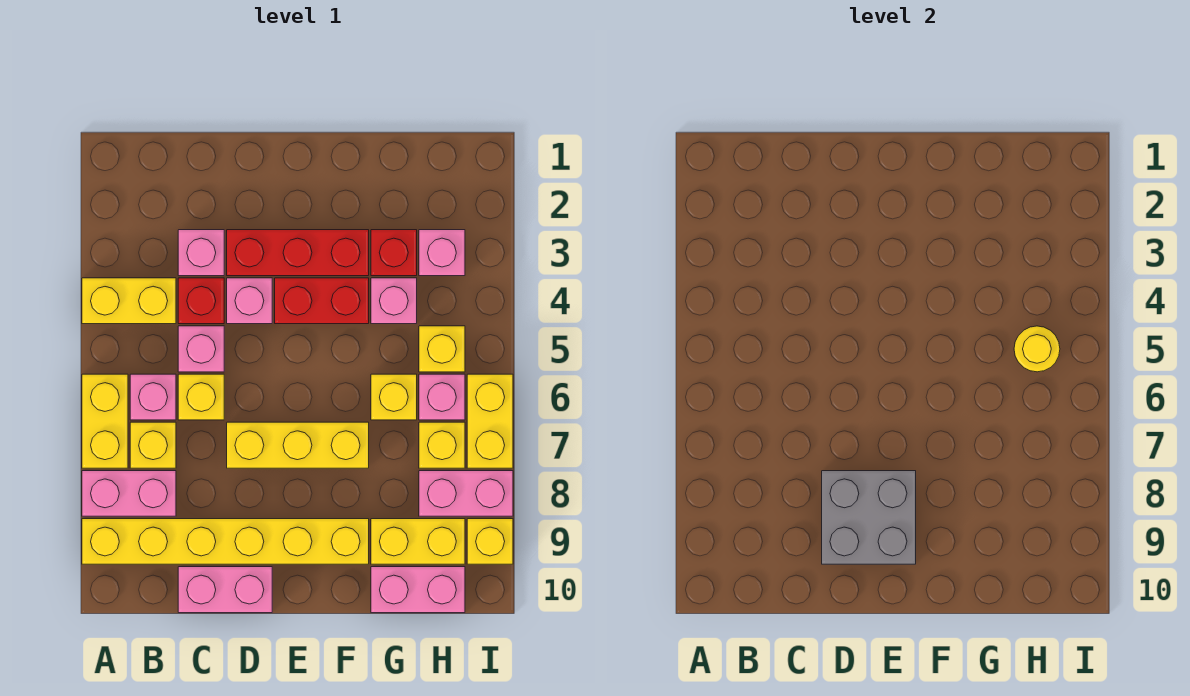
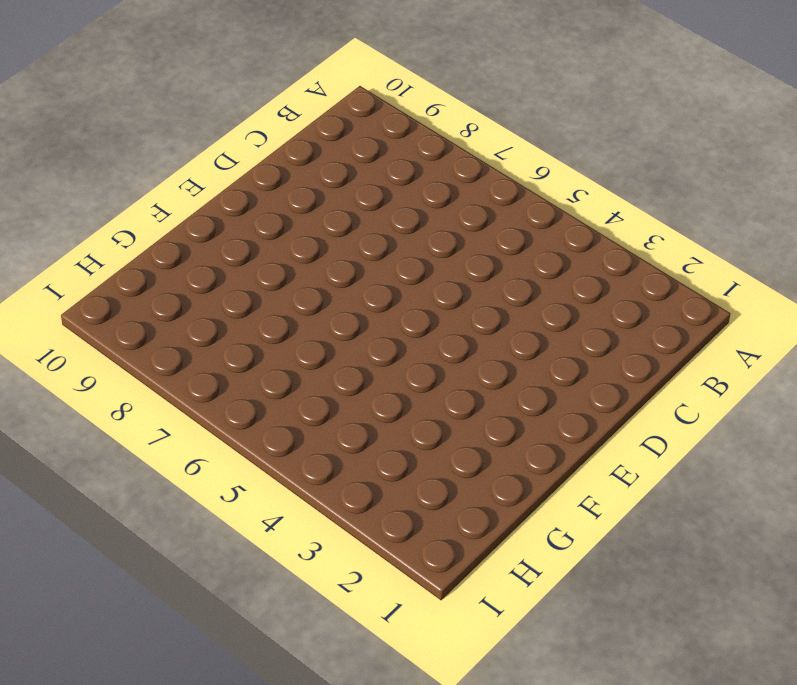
none -> yellow brick A4:B4 level 1
none -> yellow brick A6:A7 level 1
none -> pink brick A8:B8 level 1

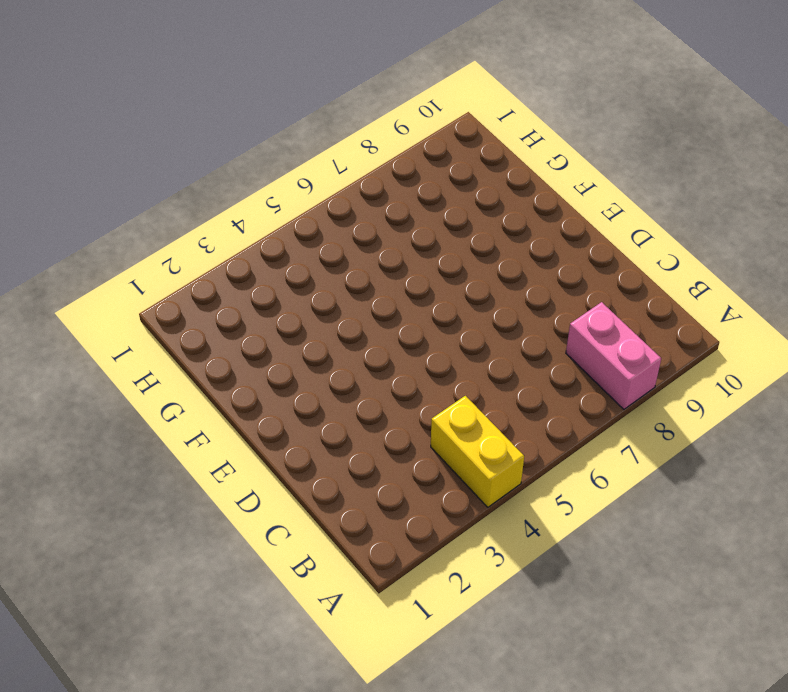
none -> yellow brick A6:A7 level 1
none -> yellow brick A9:F9 level 1
none -> pink brick B6 level 1

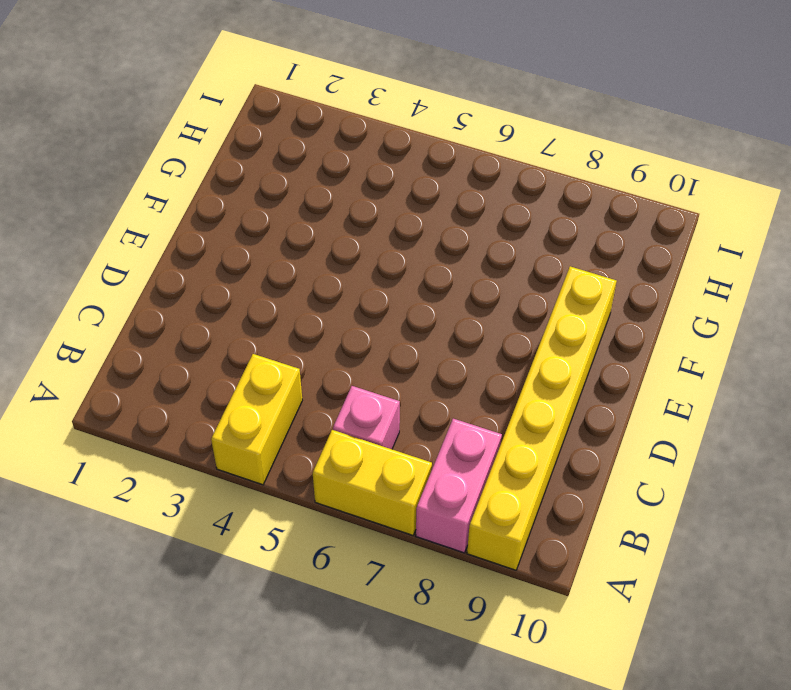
none -> yellow brick B7 level 1
none -> pink brick C3 level 1
none -> red brick C4 level 1

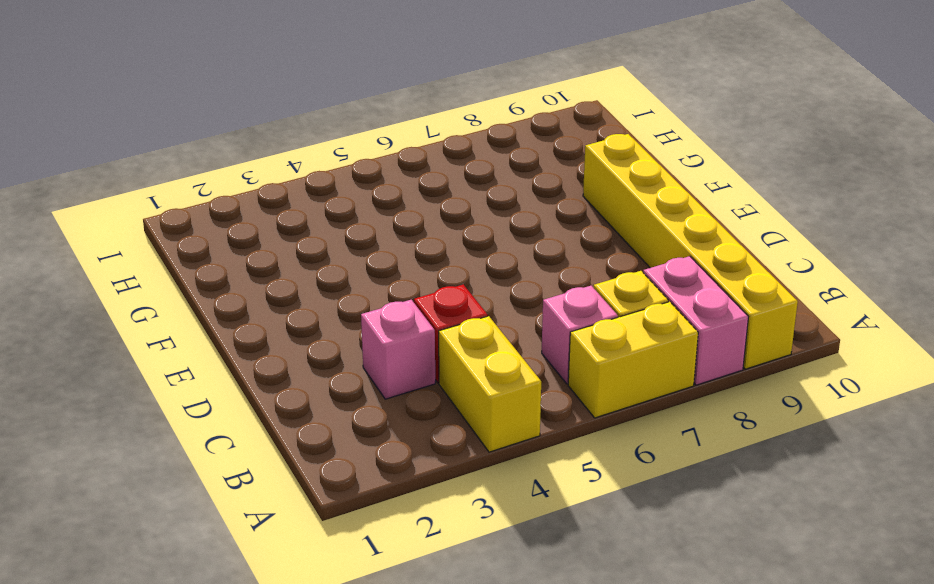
none -> pink brick C5 level 1
none -> yellow brick C6 level 1
none -> pink brick C10:D10 level 1

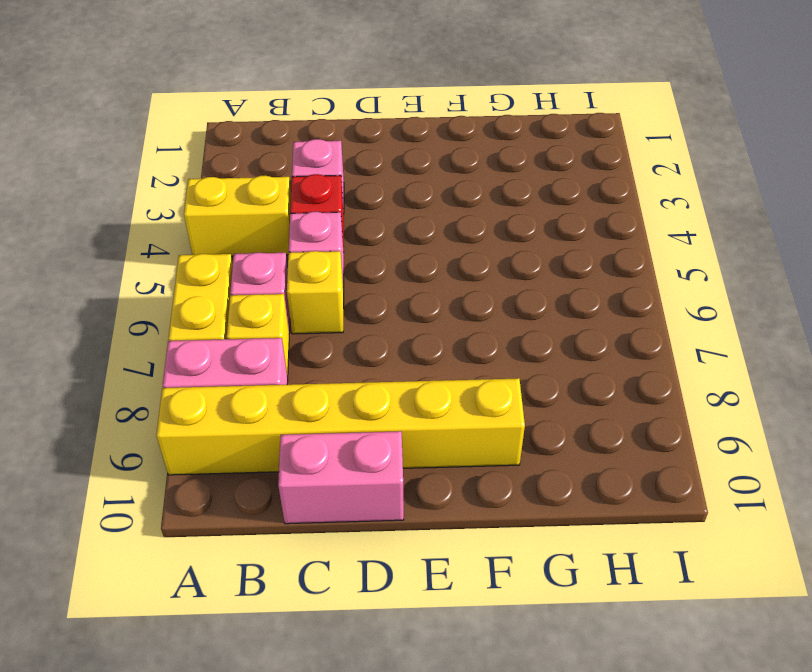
none -> red brick D3:F3 level 1
none -> pink brick D4 level 1
none -> yellow brick D7:F7 level 1

